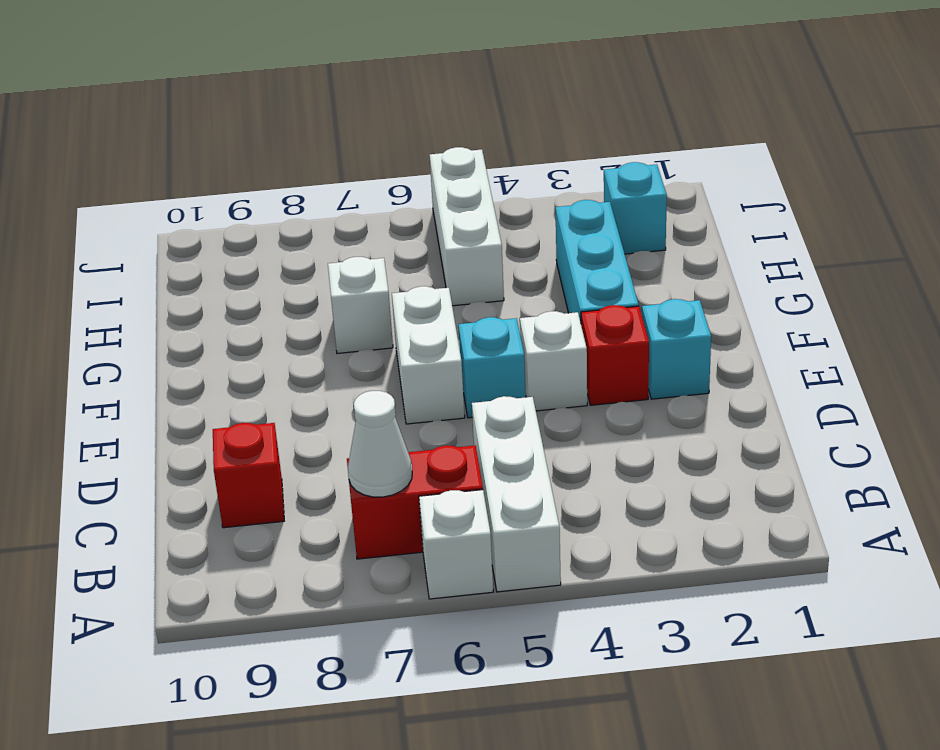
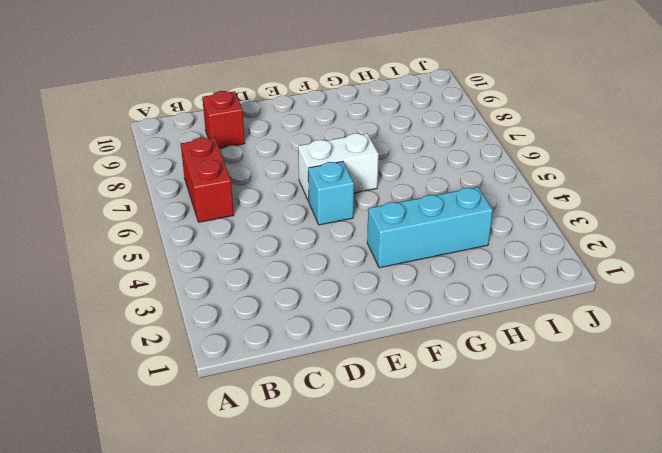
none -> white brick A5:C5 level 1
none -> white brick A6 level 1
none -> cyan brick E2 level 1

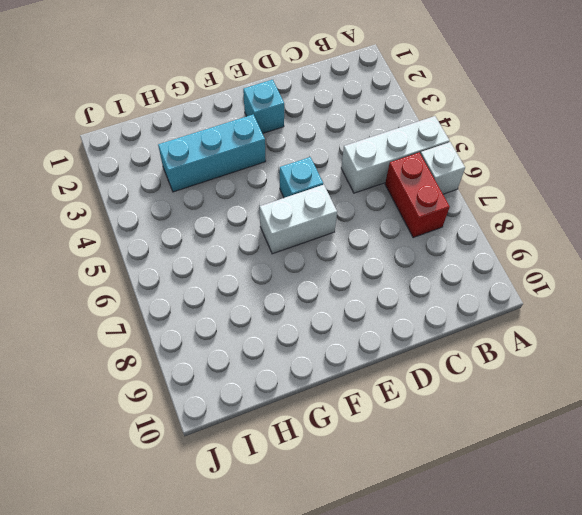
none -> red brick C9 level 1
none -> red brick E3 level 1
none -> white brick E4 level 1

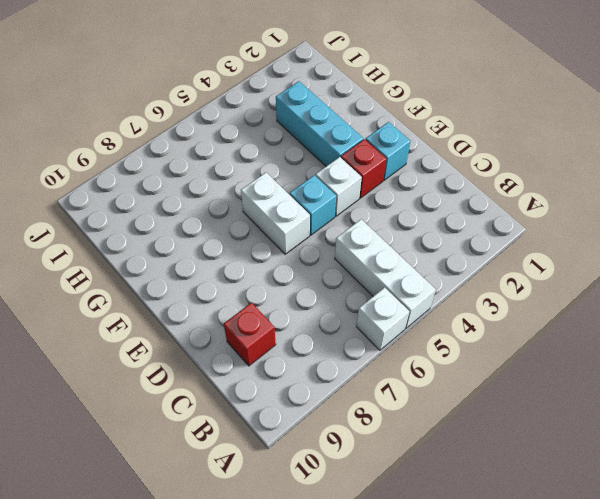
none -> red brick B6:B7 level 1
none -> white brick G7 level 1
none -> white brick H5:J5 level 1

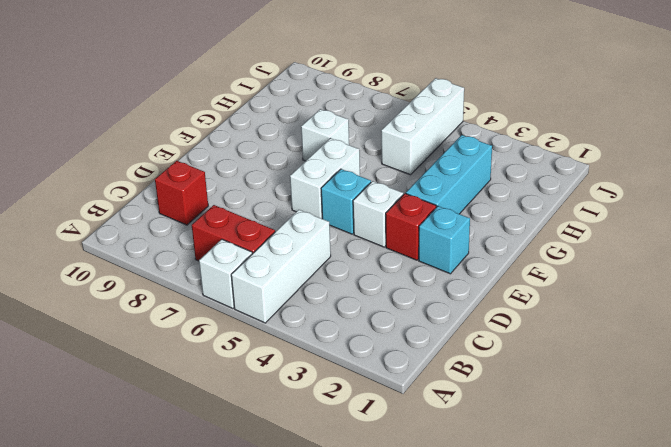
none -> cyan brick I2 level 1
none -> white cone B7 level 2

